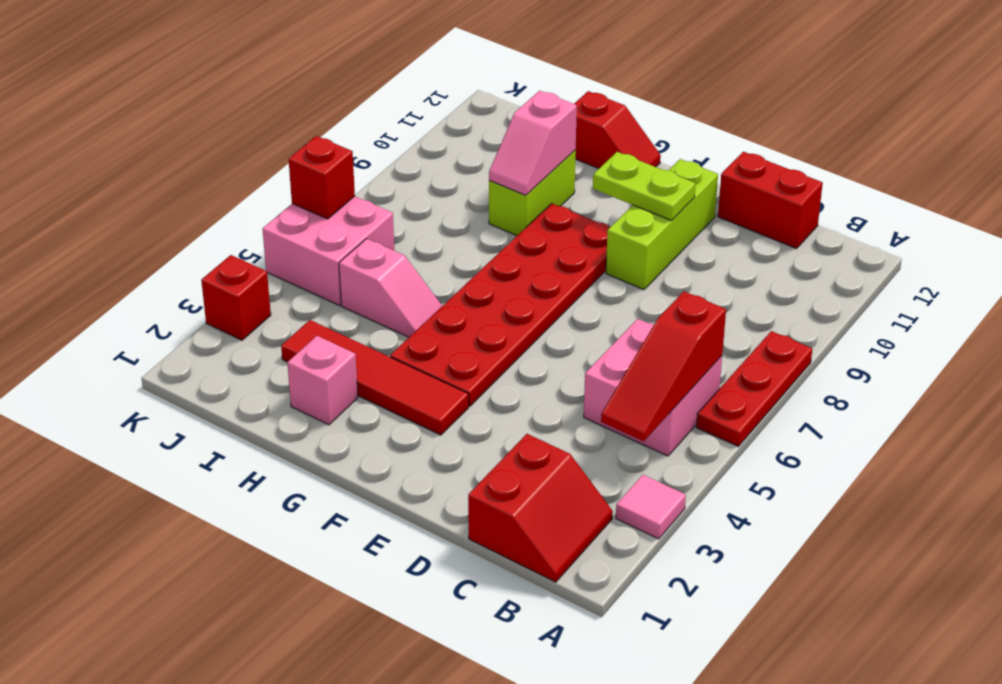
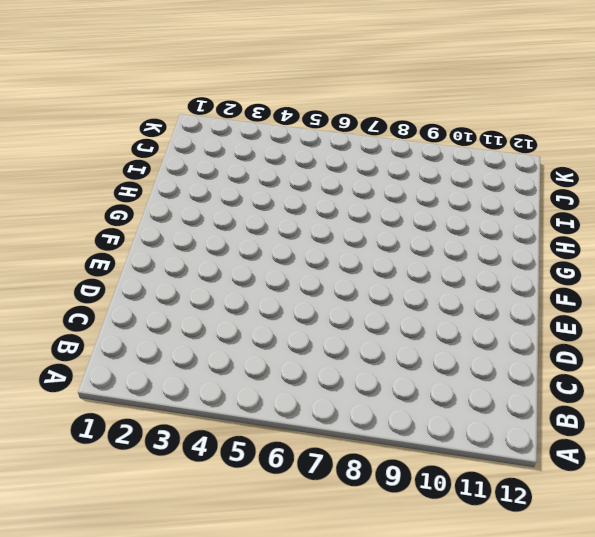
none -> pink tile A3 level 1
none -> red plate A6:A8 level 1
none -> red slope B1:C2 level 1 top C

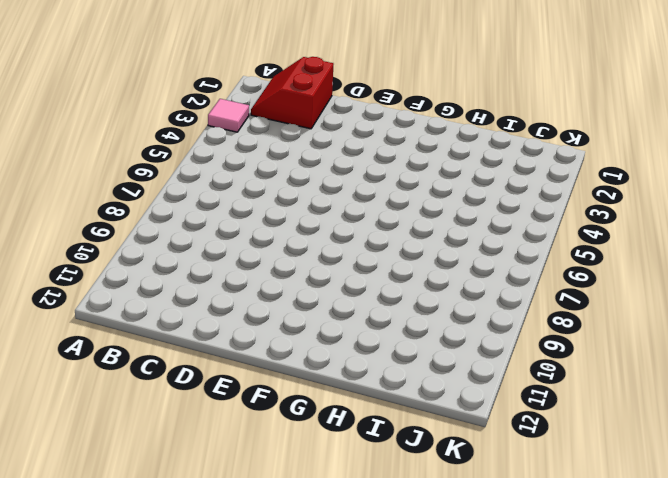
none -> red plate A6:A8 level 1
none -> pink brick B5:C6 level 1
none -> red brick C12:D12 level 1

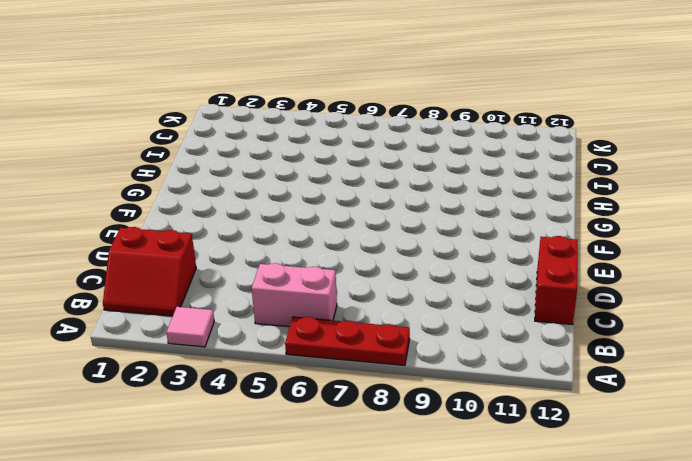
pink brick B5:B6 level 1 -> pink brick B5:C6 level 1
none -> lime brick E9:E11 level 1
none -> red tile F3:I3 level 1
none -> red plate F4:G9 level 1

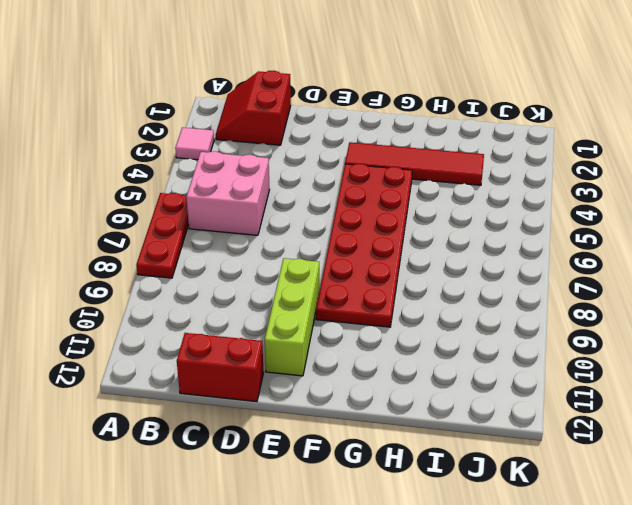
none -> red slope G12:H12 level 1 top H
none -> pink brick H2 level 1
none -> pink slope H5:I5 level 1 top I

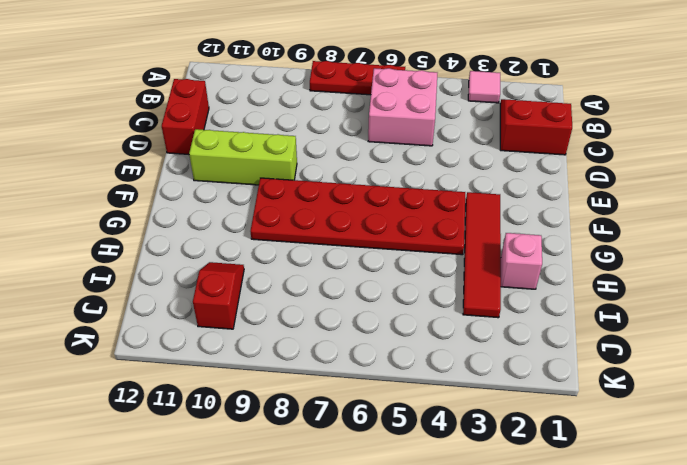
red slope I10:J10 level 1 top J -> red slope G12:H12 level 1 top H
none -> pink slope H5:I5 level 1 top I
none -> lime brick H9:H10 level 1
none -> pink brick J5:K6 level 1

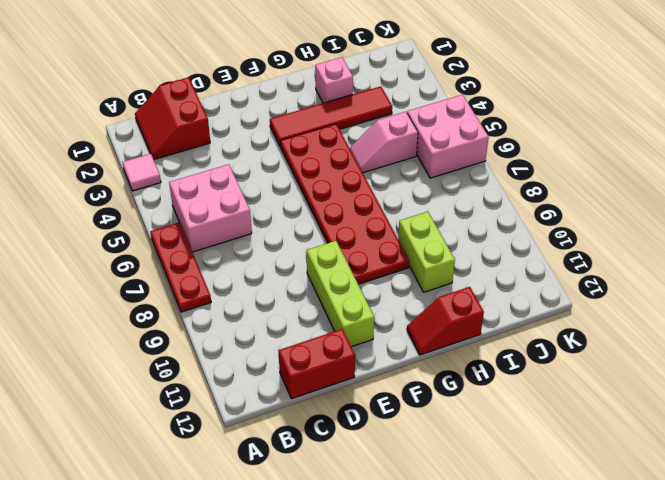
none -> red brick K3 level 1
none -> red slope B4:B6 level 2 top 6
none -> lime plate E10:F10 level 2

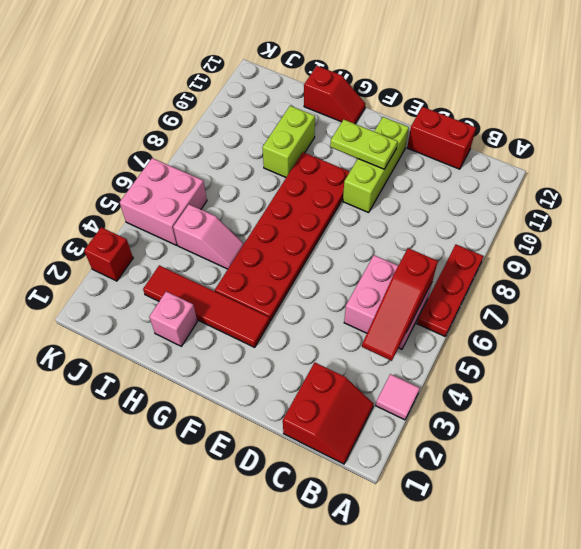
none -> pink slope H9:H10 level 2 top 10
none -> red brick K6 level 2

